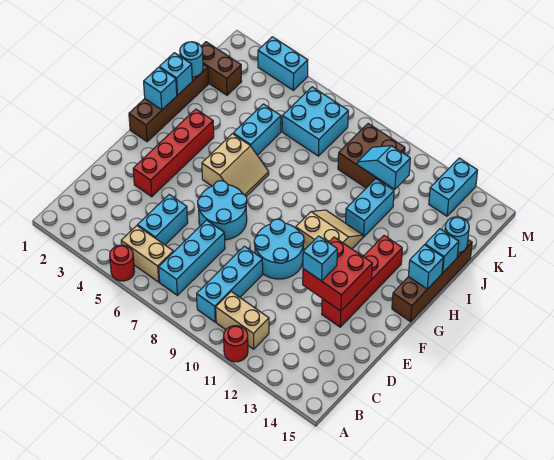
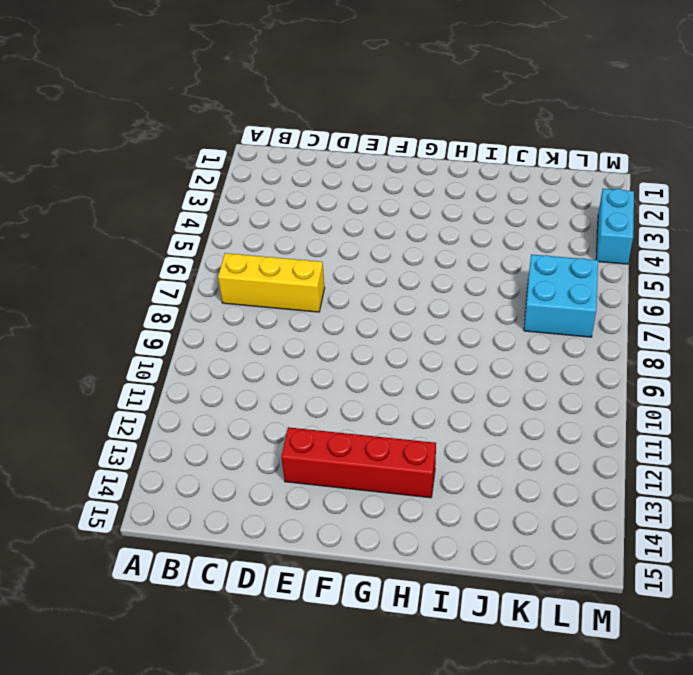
yellow brick B7:D7 level 1 -> cyan brick B7:D7 level 1
none -> red round brick A5 level 1
none -> red round brick A11 level 1
none -> tan brick B5:B6 level 1
none -> cyan brick B9:D9 level 1

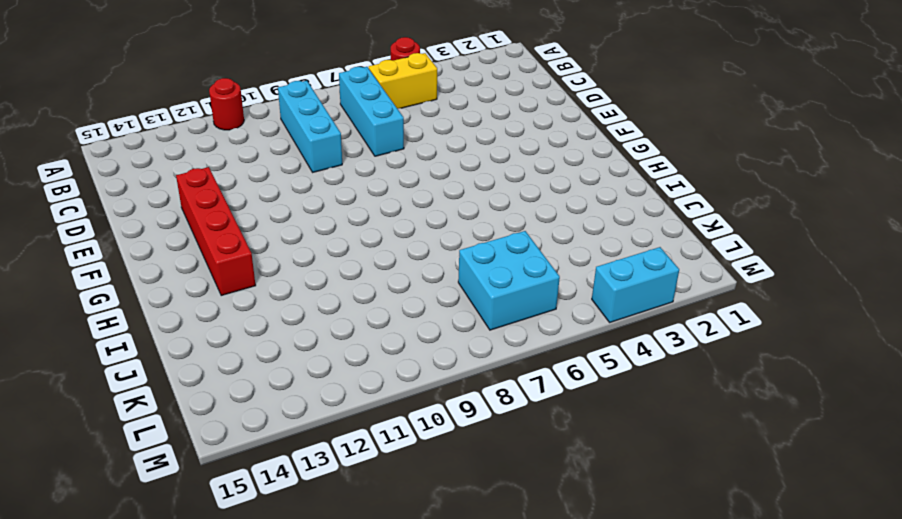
yellow brick B5:B6 level 1 -> tan brick B5:B6 level 1
none -> tan brick B10:B11 level 1
none -> cyan brick C5:D5 level 1
none -> red brick E3:H3 level 1
none -> cyan round brick E6:F7 level 1

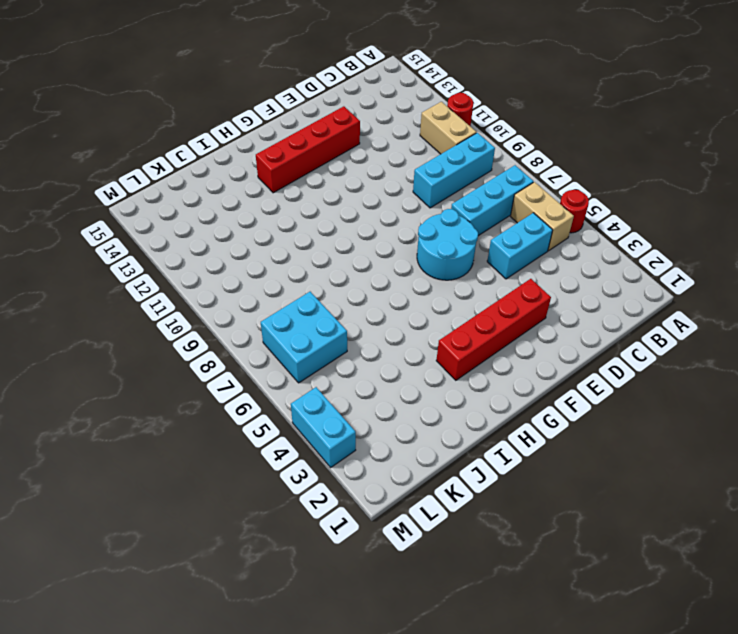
none -> cyan round brick E9:F10 level 1
none -> brown brick G1:J1 level 1
none -> tan slope G5:H6 level 1 top 5
none -> tan slope G10:H11 level 1 top G

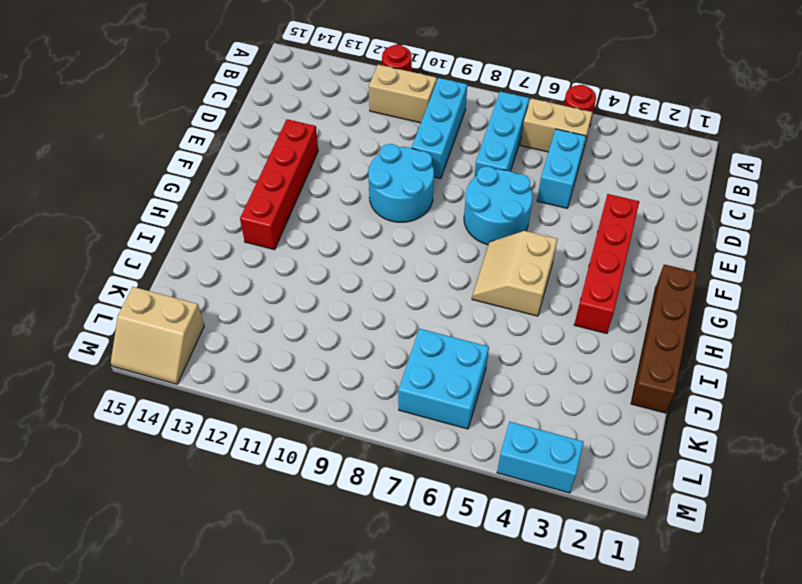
tan slope L14:M15 level 1 top L -> tan slope G10:H11 level 1 top G
none -> brown brick G15:J15 level 1
none -> cyan brick I5:J5 level 1
none -> cyan brick I11:J11 level 1
none -> brown brick K1:K2 level 1

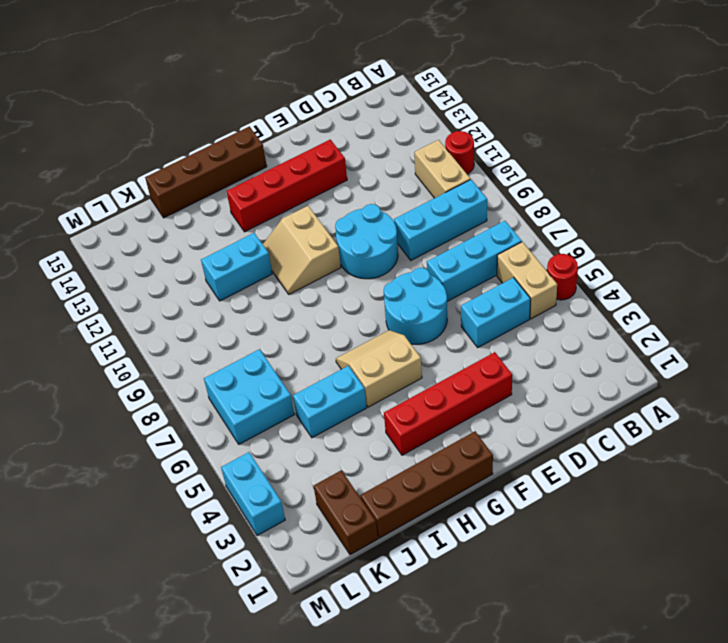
none -> brown brick K9:L10 level 1
none -> cyan brick L13:M13 level 1
none -> red brick E12:F13 level 2
none -> cyan brick H1 level 2

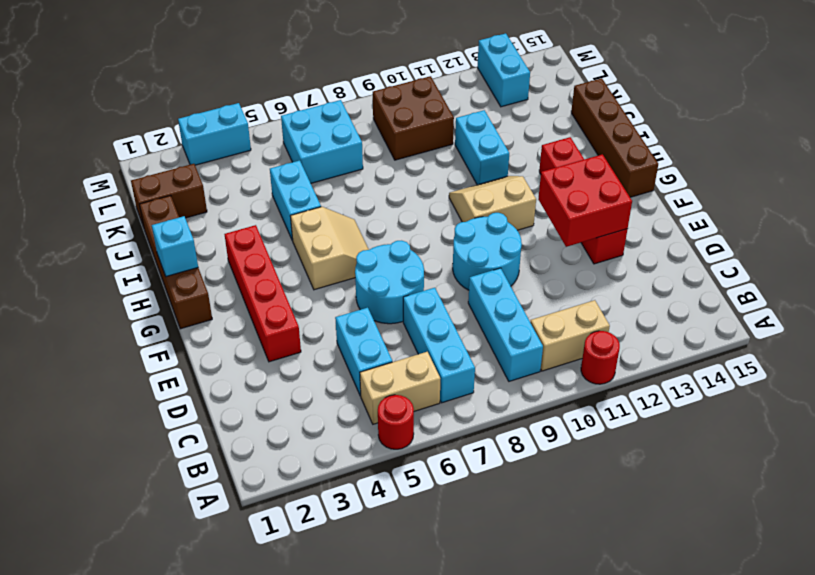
none -> cyan brick H15 level 2
none -> cyan brick I1 level 2
none -> cyan brick I15 level 2
none -> cyan round brick J1 level 2

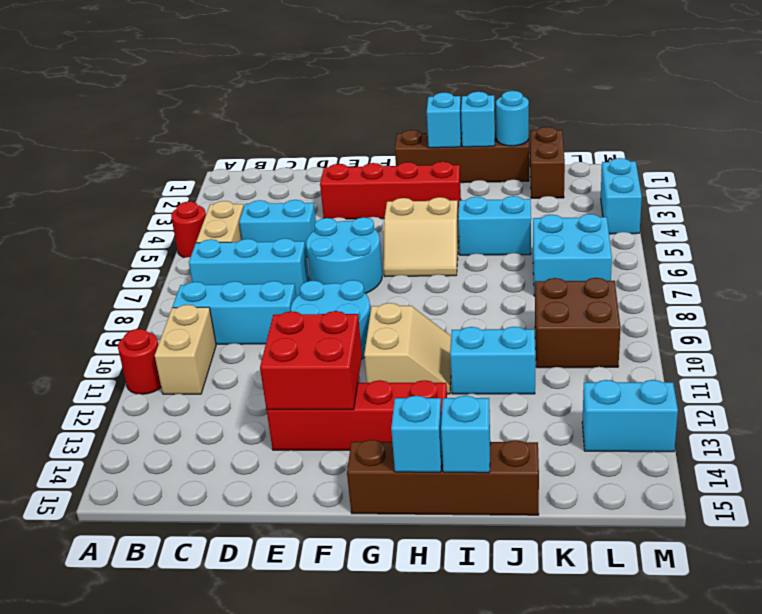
none -> cyan round brick J15 level 2
none -> cyan slope K10:K11 level 2 top 11
none -> cyan brick E12 level 3

